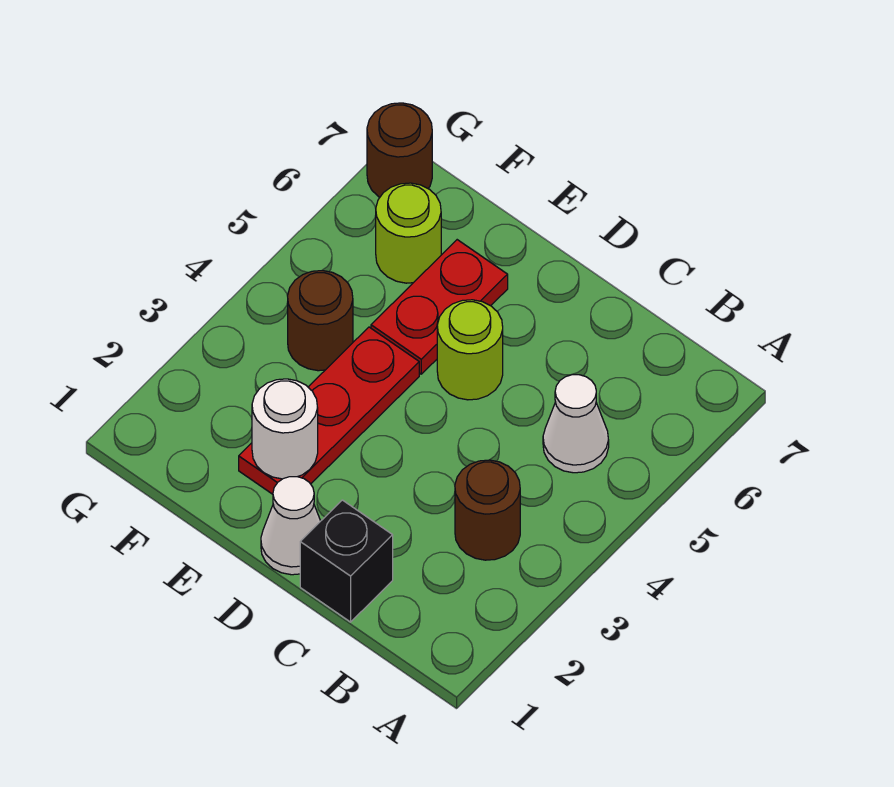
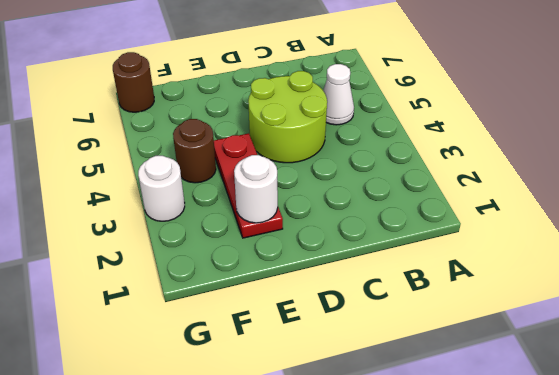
lime round brick C4:D5 level 1 -> lime round brick D5 level 1
white round brick G3 level 1 -> none
none -> brown round brick B3 level 1
none -> black brick C1 level 1

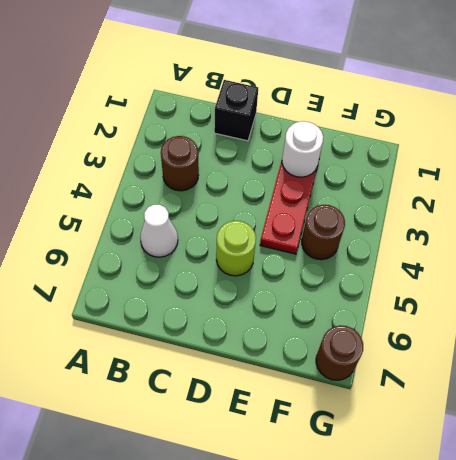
none -> white cone D1 level 1
none -> red plate E5:E6 level 1

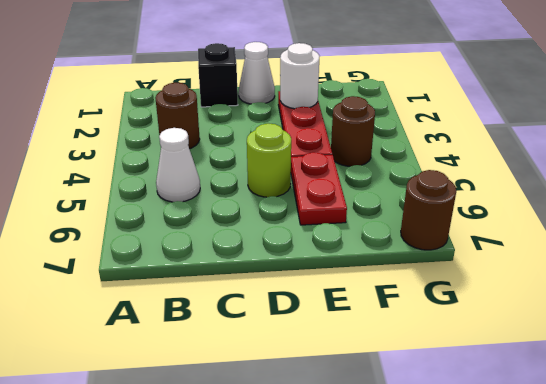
none -> lime round brick F6 level 1

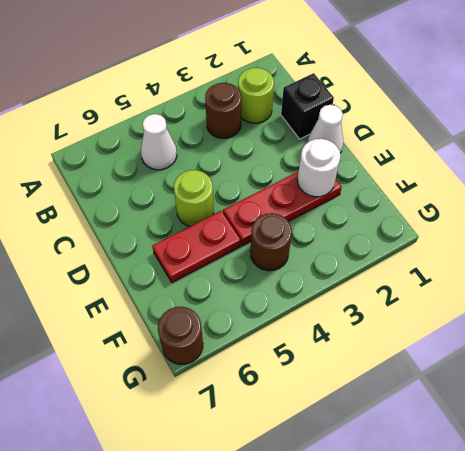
lime round brick B2 level 1 -> lime round brick F6 level 1

